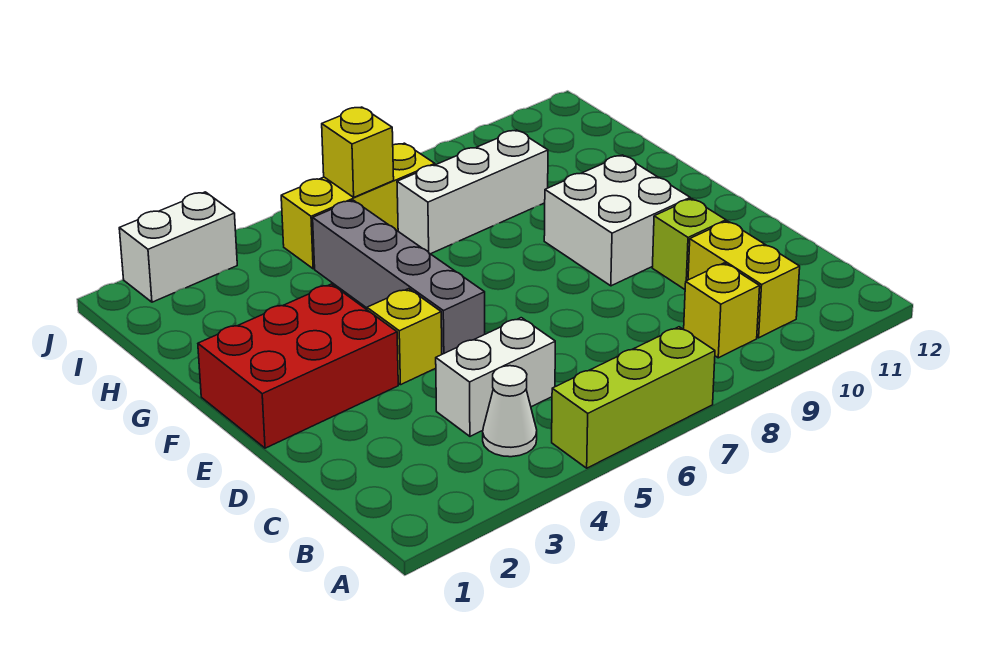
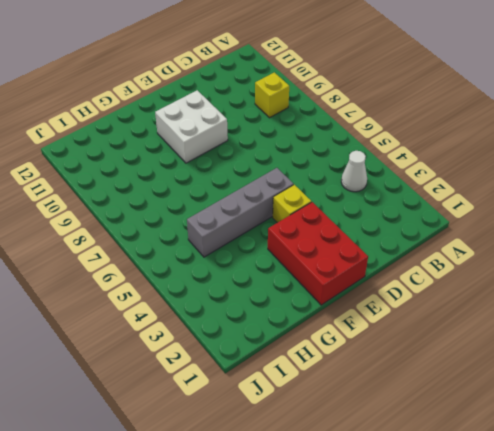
none -> lime brick A5:A7 level 1
none -> yellow brick B10:C10 level 1
none -> white brick C4:C5 level 1

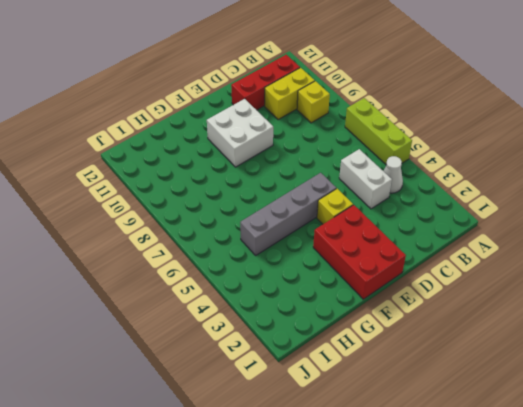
red brick B11:D11 level 1 -> none
none -> lime brick D10 level 1
none -> white brick H7:H9 level 1
none -> yellow brick I5:I7 level 1

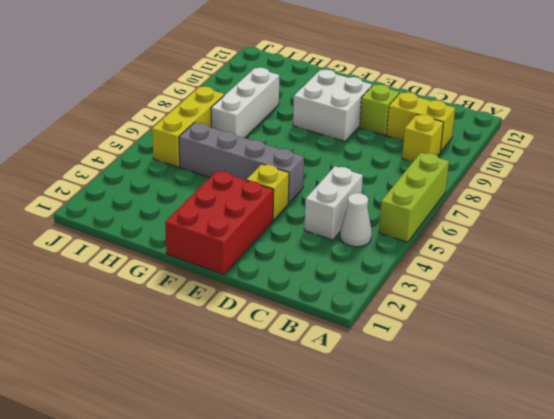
none -> white brick J2:J3 level 1
none -> yellow brick I6 level 2

